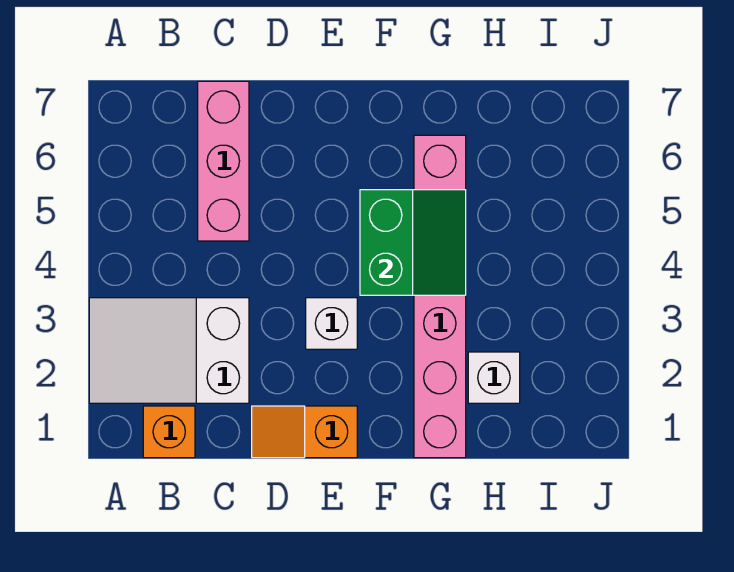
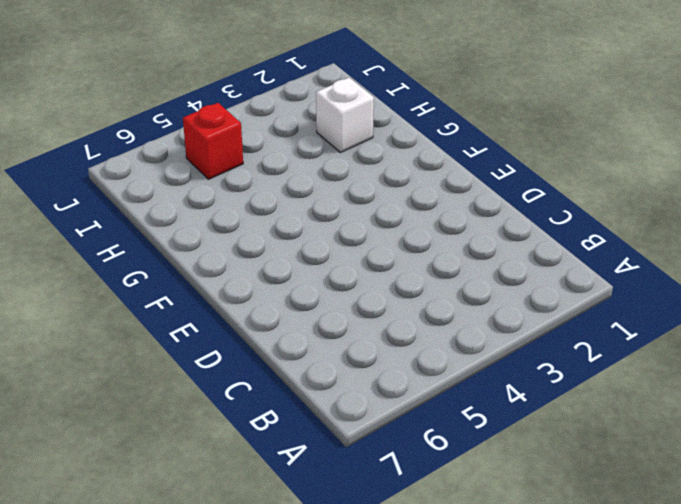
red brick I5 level 1 -> none
none -> white slope A2:C3 level 1 top C
none -> orange brick B1 level 1

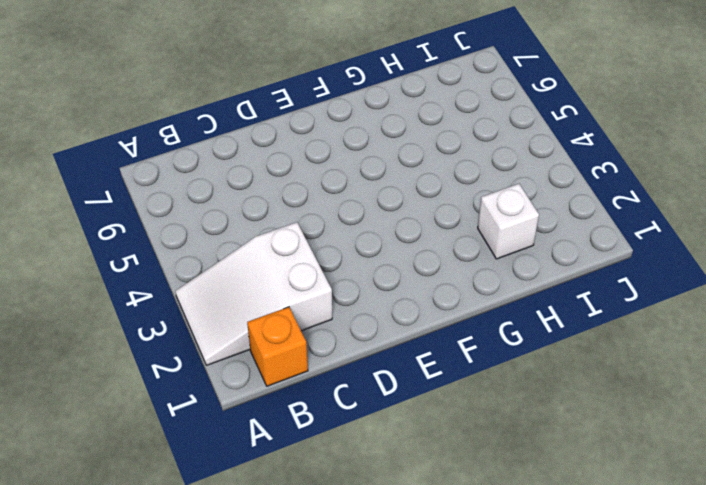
none -> pink brick C5:C7 level 1
none -> orange slope D1:E1 level 1 top E

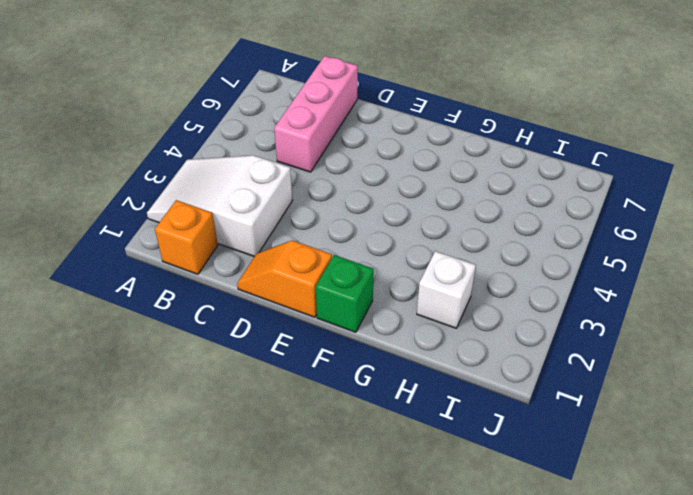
green brick F1 level 1 -> none
none -> white brick E3 level 1
none -> pink brick G1:G6 level 1

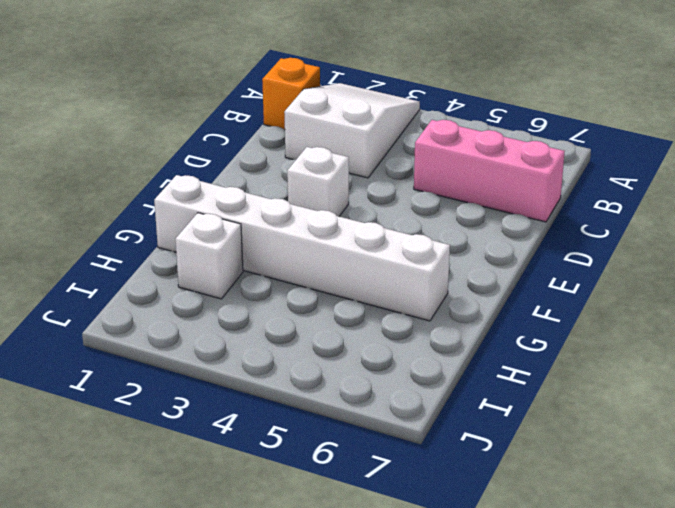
white brick G1:G6 level 1 -> pink brick G1:G6 level 1
none -> orange slope D1:E1 level 1 top E
none -> green slope F4:G5 level 2 top F

